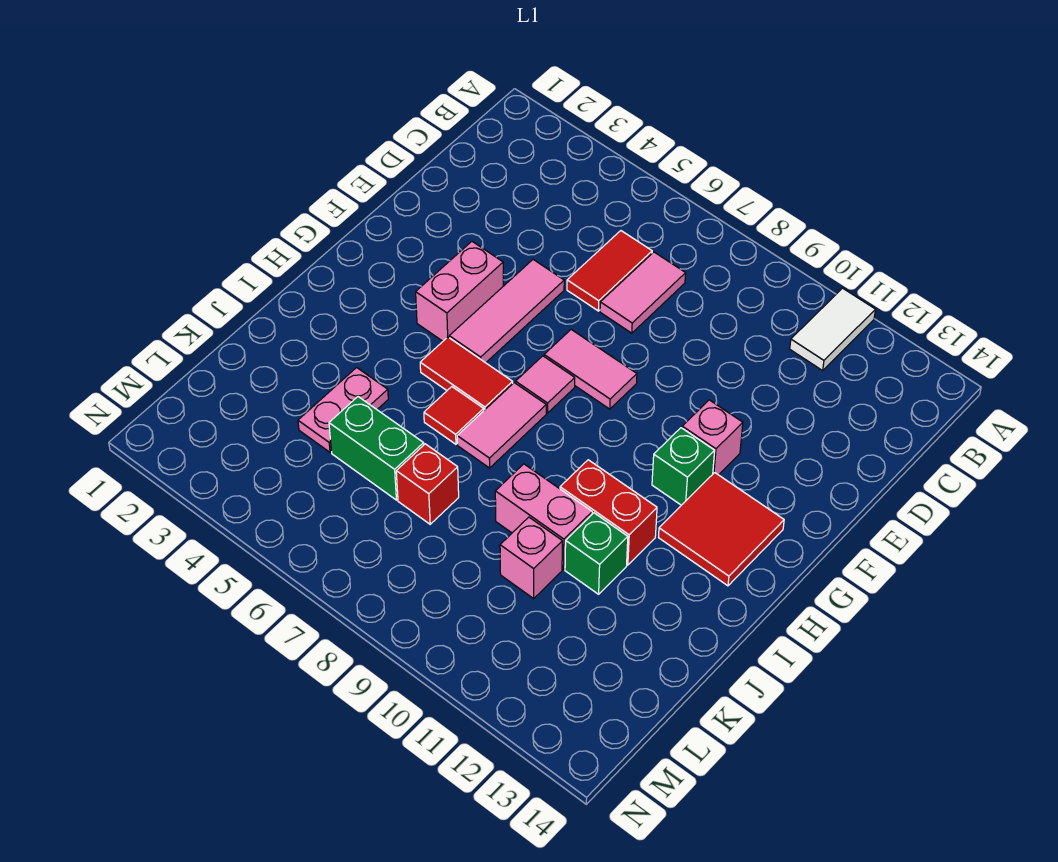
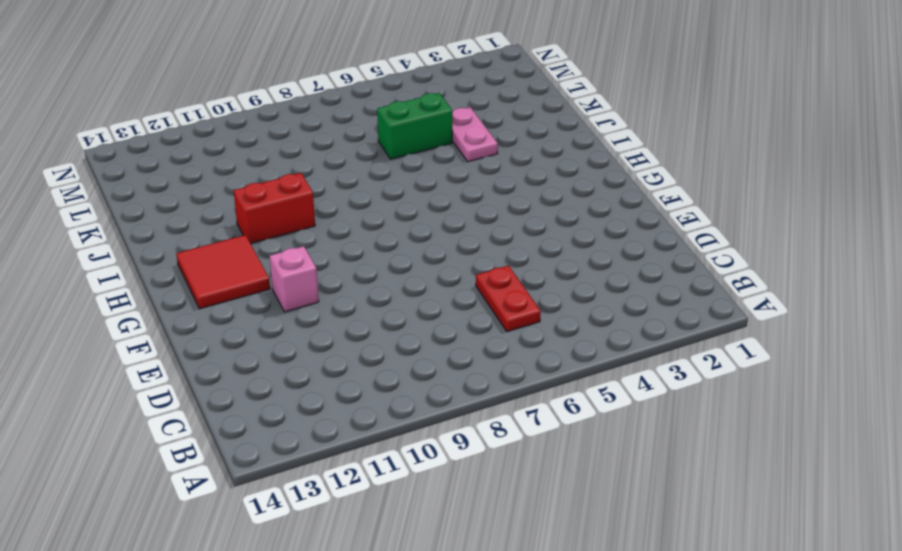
red plate C6:D6 level 1 -> red tile C6:D6 level 1
none -> white tile A11:B11 level 1
none -> pink tile C7:D7 level 1
none -> pink tile E5:G5 level 1

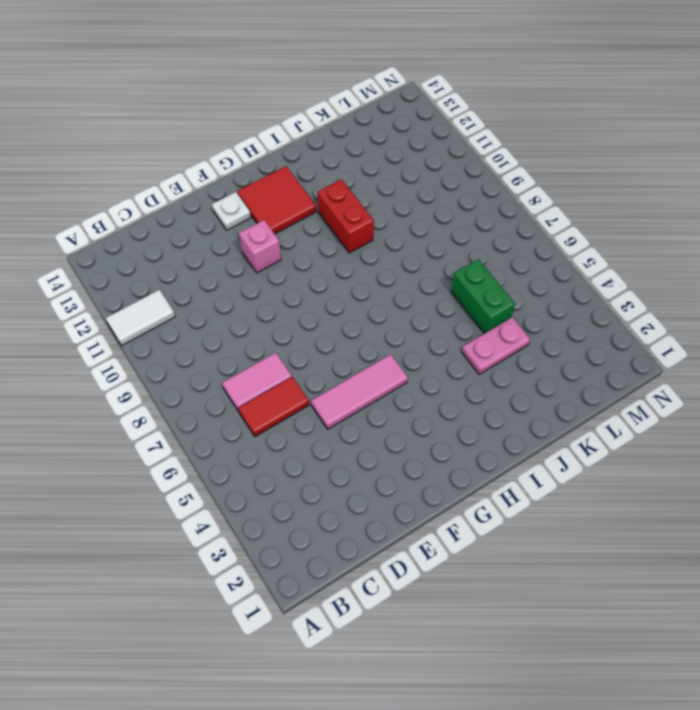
white plate F13 level 1 -> none
none -> pink brick F4:G4 level 1
none -> pink tile F7:F8 level 1
none -> pink tile G7 level 1

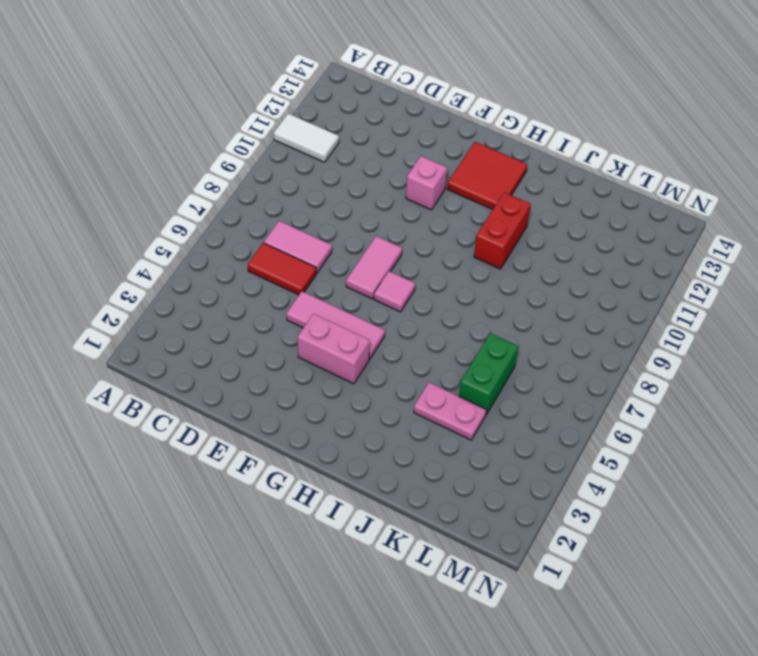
none -> green brick G11 level 1
none -> red tile H5:H6 level 1
none -> pink tile H7:I7 level 1

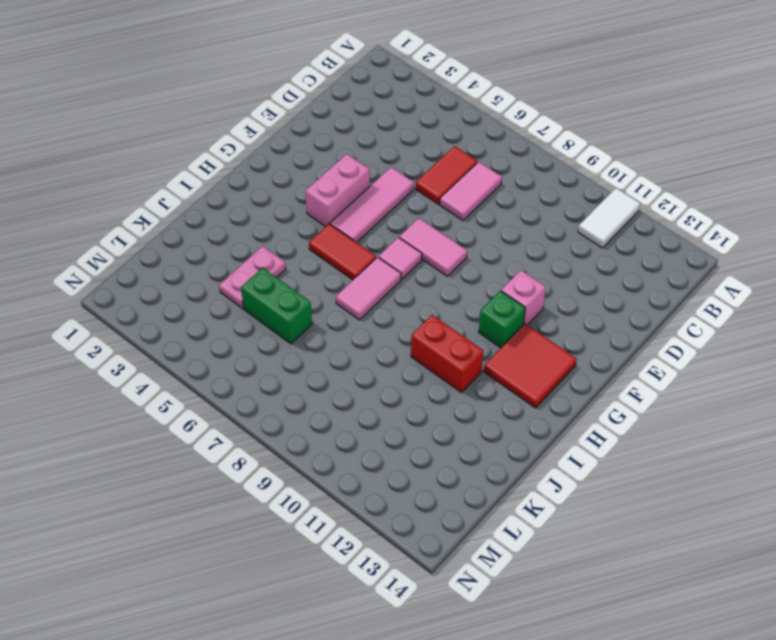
none -> red tile I6 level 1
none -> pink brick J9:J10 level 1
none -> green brick J11 level 1

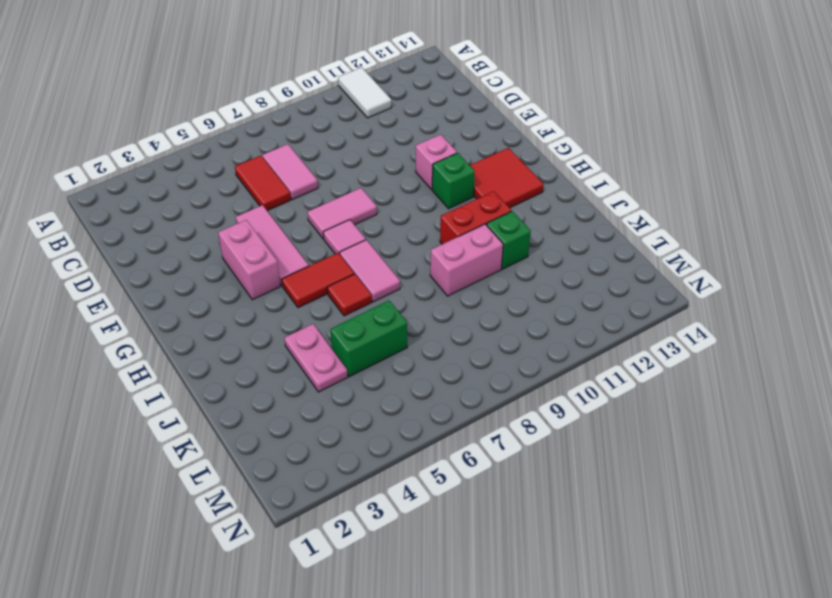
none -> red brick K7 level 1
none -> pink brick K10 level 1

